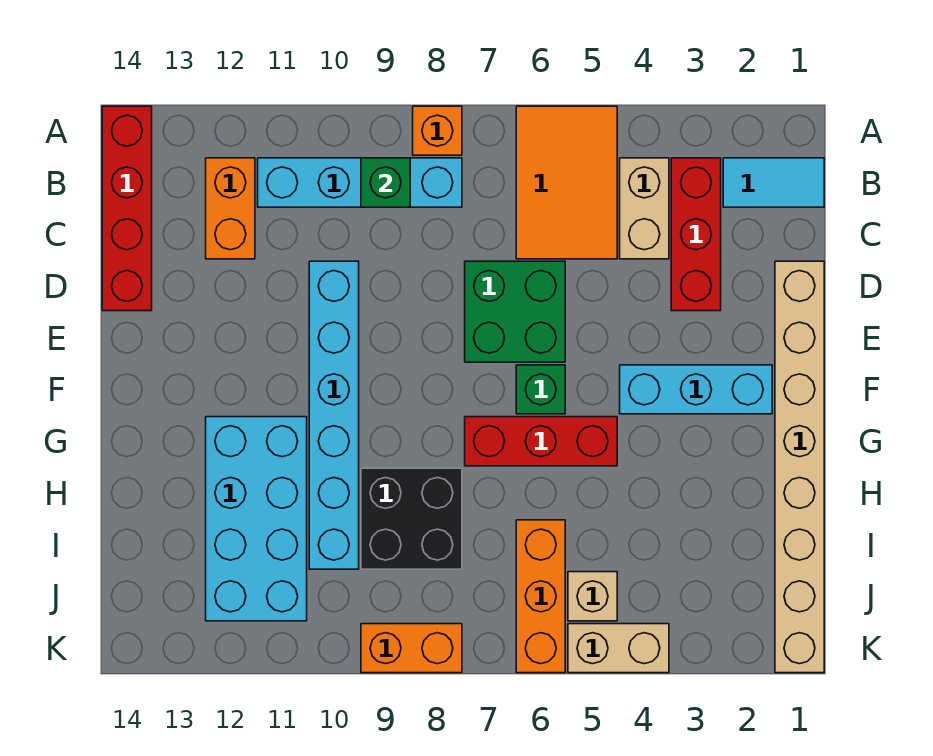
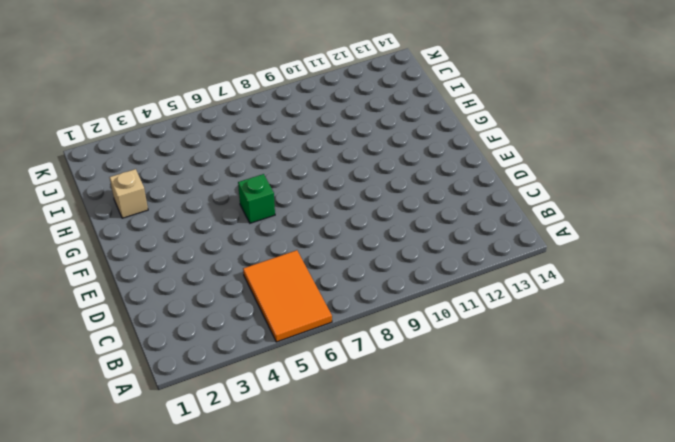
tan brick H2 level 1 -> tan brick J5 level 1
none -> orange brick A8 level 1
none -> red brick A14:D14 level 1
none -> cyan tile B1:B2 level 1

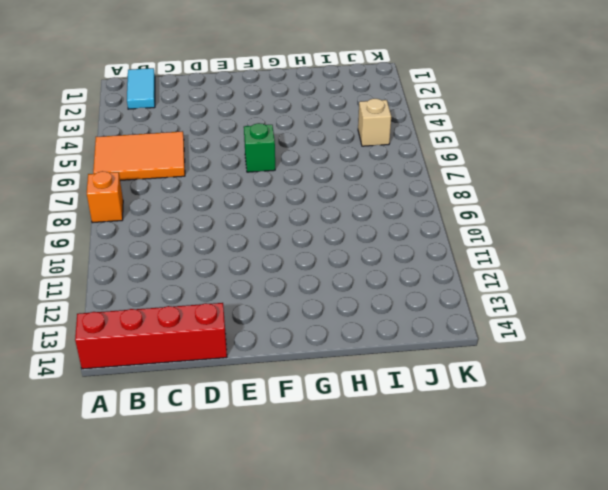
none -> red brick B3:D3 level 1
none -> tan brick B4:C4 level 1
none -> cyan brick B8:B11 level 1

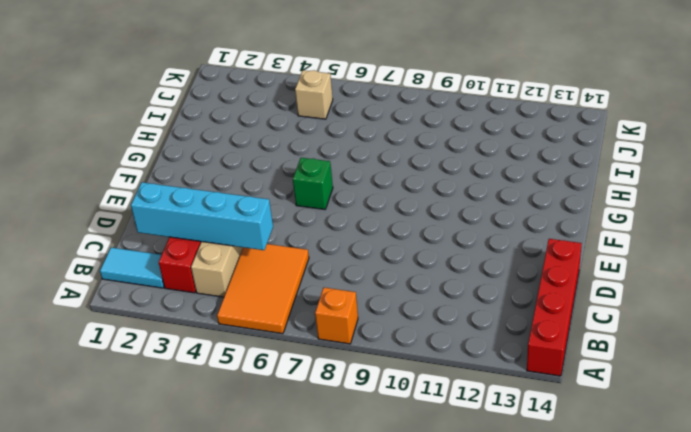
cyan brick C2:C5 level 2 -> cyan brick B8:B11 level 1
none -> orange brick B12:C12 level 1
none -> tan brick D1:K1 level 1
none -> green brick D6:E7 level 1

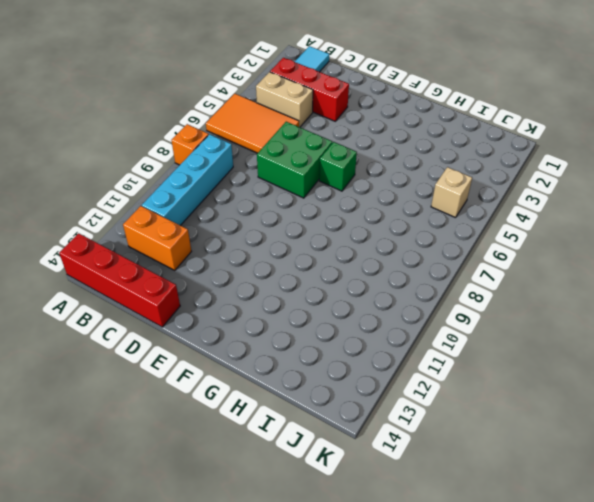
none -> tan brick D1:K1 level 1
none -> cyan brick D10:I10 level 1
none -> cyan brick F2:F4 level 1

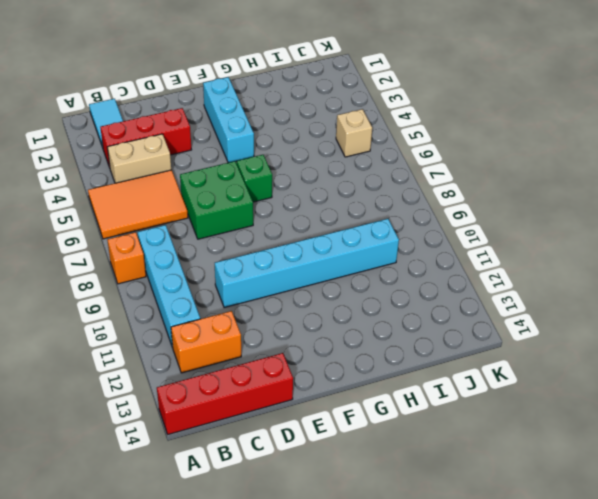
none -> tan brick D1:K1 level 1
none -> red brick G5:G7 level 1
none -> cyan brick G11:J12 level 1

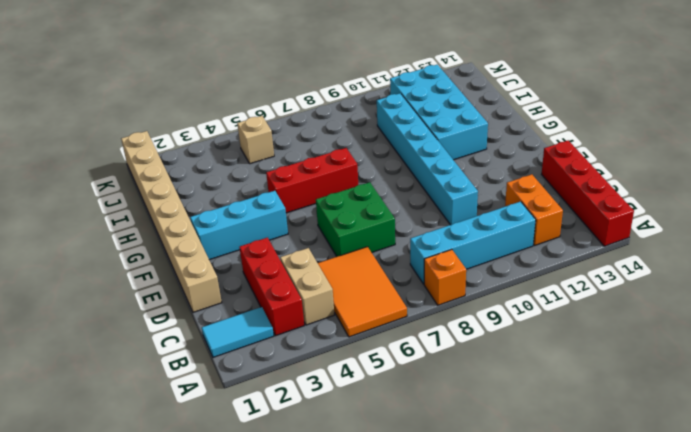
none -> green brick F6 level 1
none -> black brick H8:I9 level 1
none -> orange brick I6:K6 level 1

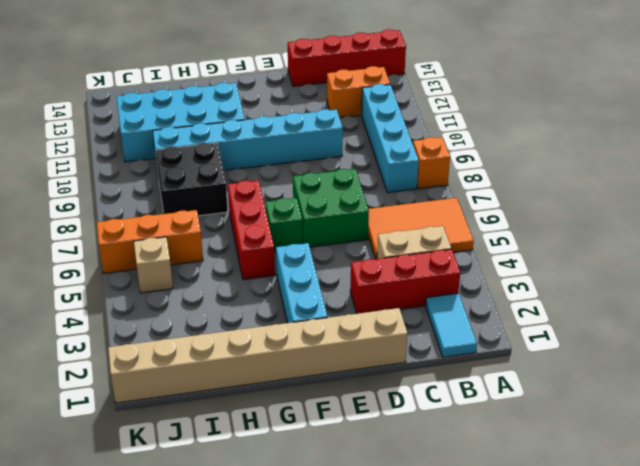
none -> tan brick K4:K5 level 1
none -> orange brick K8:K9 level 1
none -> green brick B9 level 2

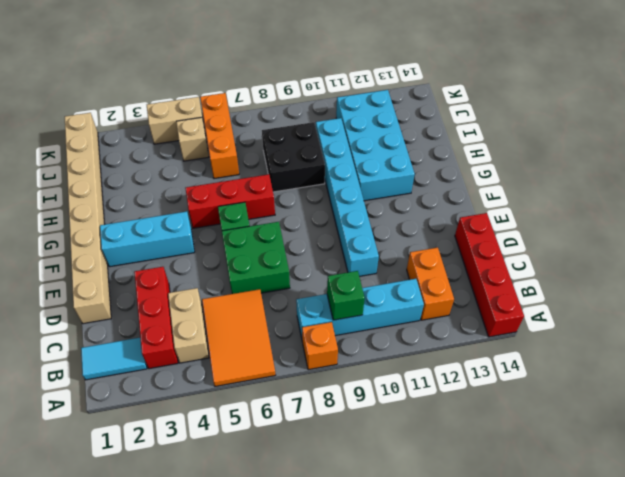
none -> orange brick K8:K9 level 1

